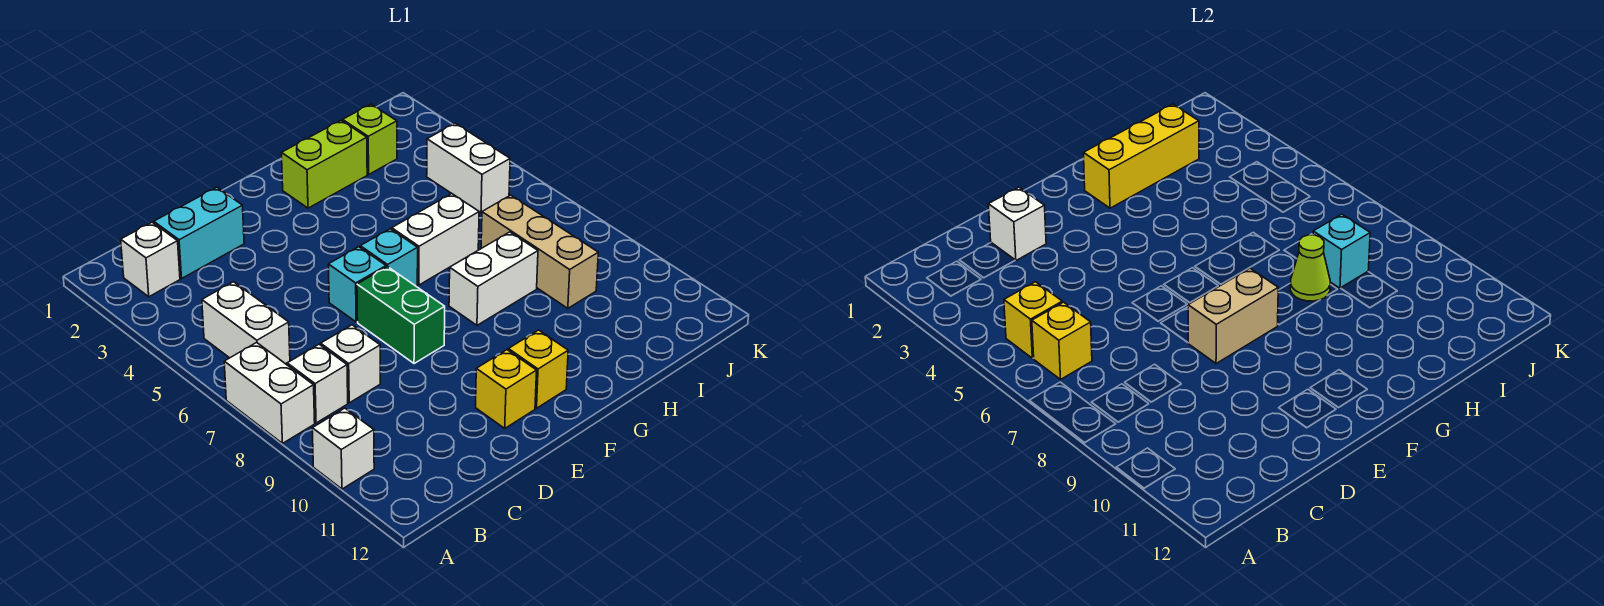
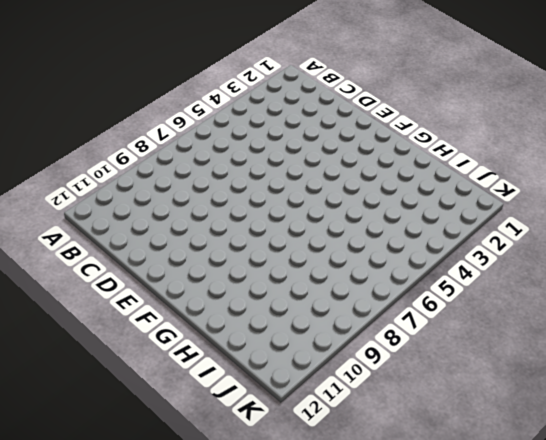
none -> white brick A7:A8 level 1
none -> white brick A10 level 1
none -> white brick B2 level 1

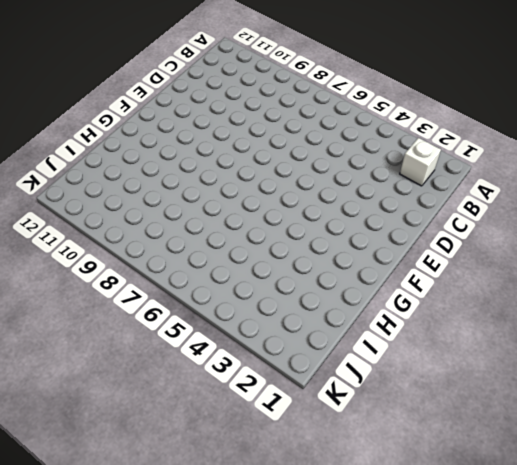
none -> white brick A7:A8 level 1
none -> white brick A10 level 1
none -> white brick B5:B6 level 1

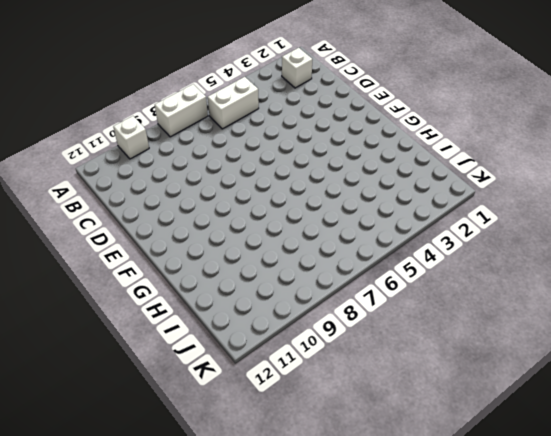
none -> white brick B8 level 1
none -> cyan brick C2:D2 level 1
none -> white brick C8 level 1

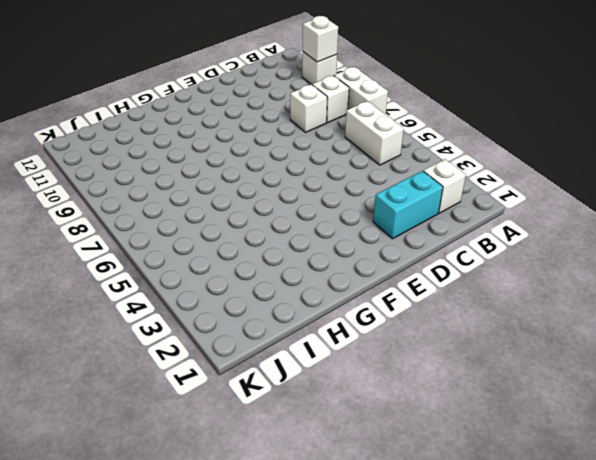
white brick A10 level 2 -> white brick D2 level 2
none -> cyan brick E6 level 1
none -> green brick E7:E8 level 1
none -> yellow brick E11 level 1

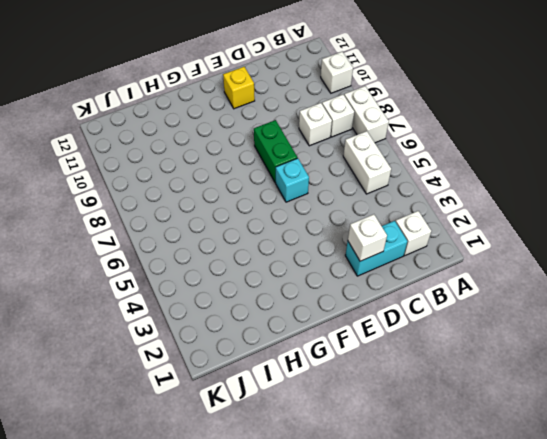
none -> cyan brick F6 level 1
none -> yellow brick F11 level 1
none -> lime brick G2:H2 level 1

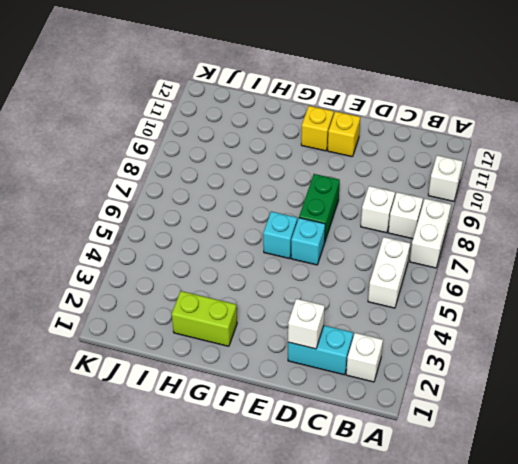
none -> white brick G6:H6 level 1
none -> white brick G8:H8 level 1
none -> lime brick I2 level 1

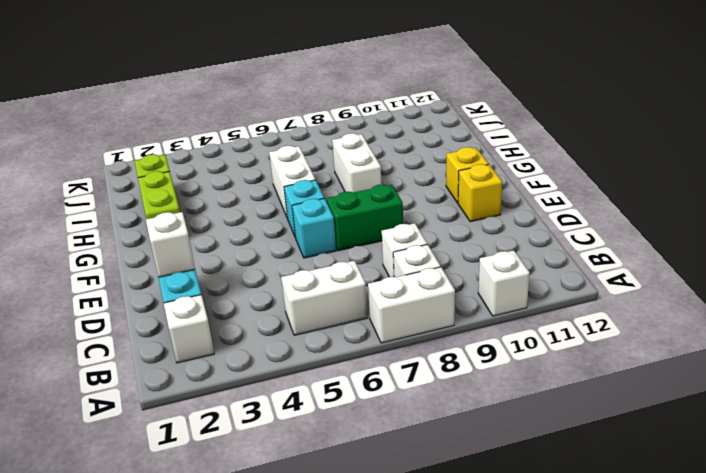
none -> tan brick I7:I9 level 1
none -> white brick J4:J5 level 1
none -> yellow brick B5 level 2

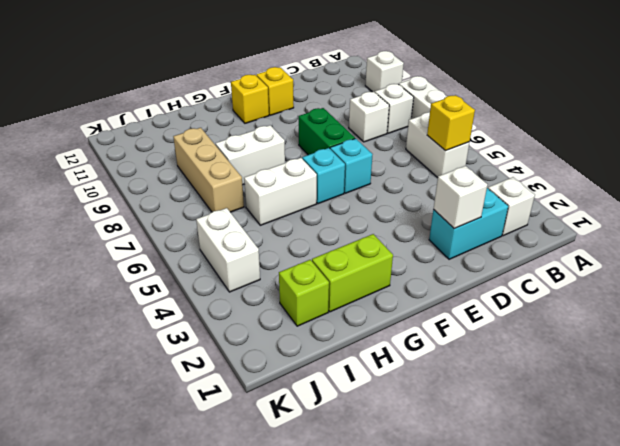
none -> yellow brick B6 level 2
none -> tan brick E8:F8 level 2
none -> yellow brick G2:I2 level 2

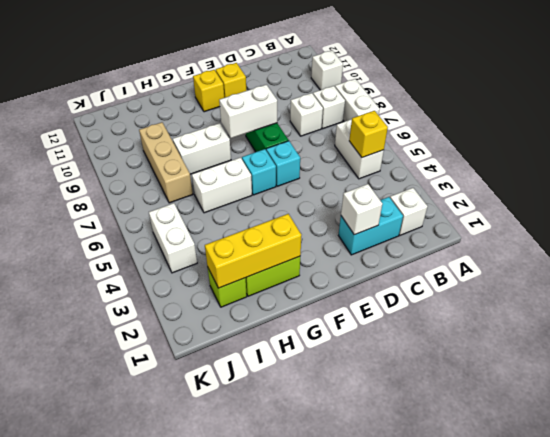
white brick E8:F8 level 2 -> tan brick E8:F8 level 2
none -> yellow brick B6 level 2
none -> lime cone H8 level 2
none -> cyan brick I8 level 2

